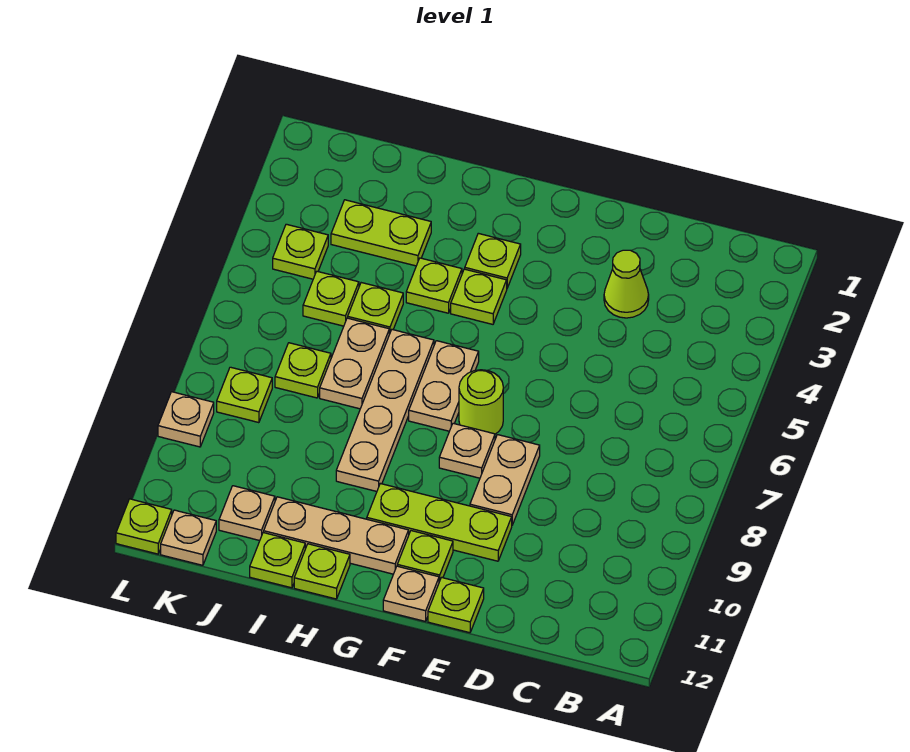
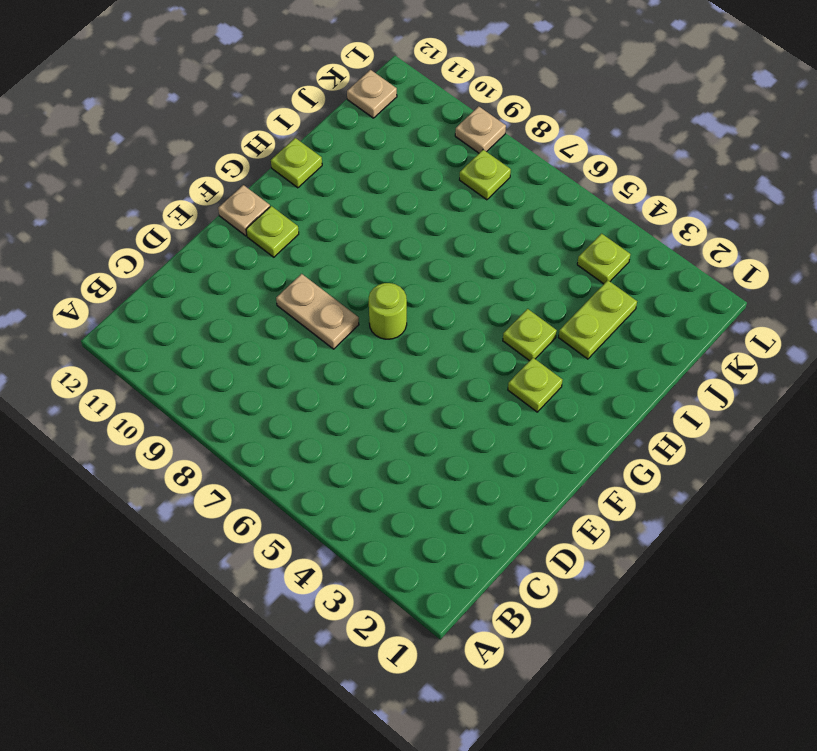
none -> lime cone D3 level 1
none -> lime plate E10:G10 level 1
none -> lime plate E12 level 1

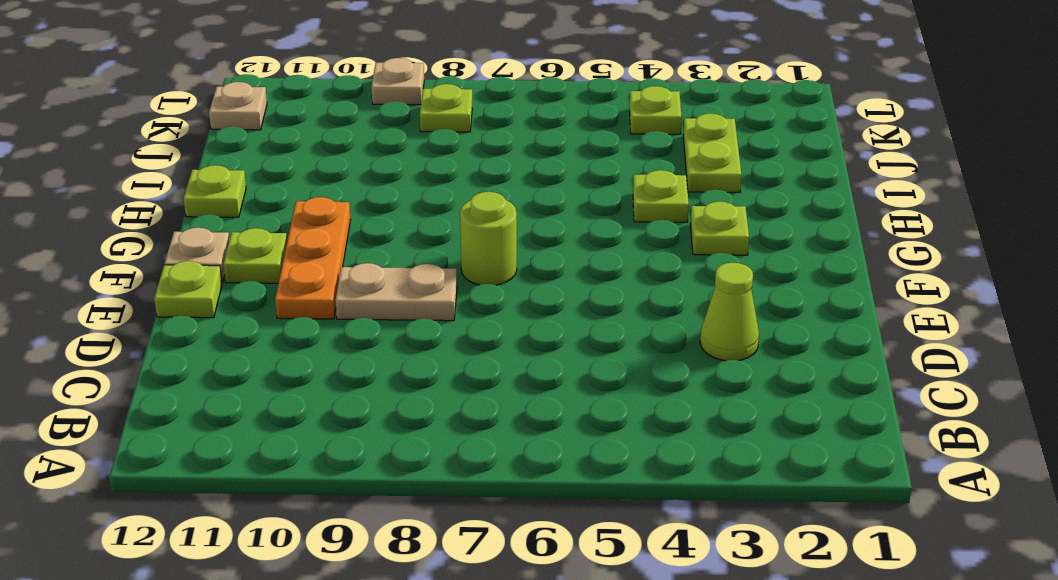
orange plate E10:G10 level 1 -> lime plate E10:G10 level 1
none -> tan plate F8 level 1
none -> lime plate G4 level 1
none -> tan plate G6:G7 level 1

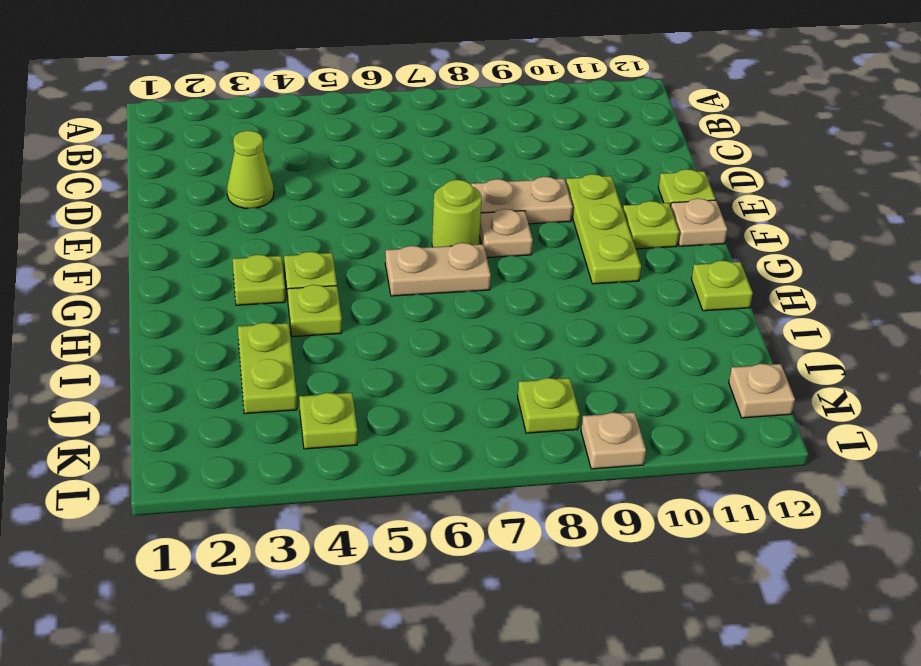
none -> tan plate G11:I11 level 1
none -> tan plate H6:H9 level 1
none -> lime plate I5 level 1

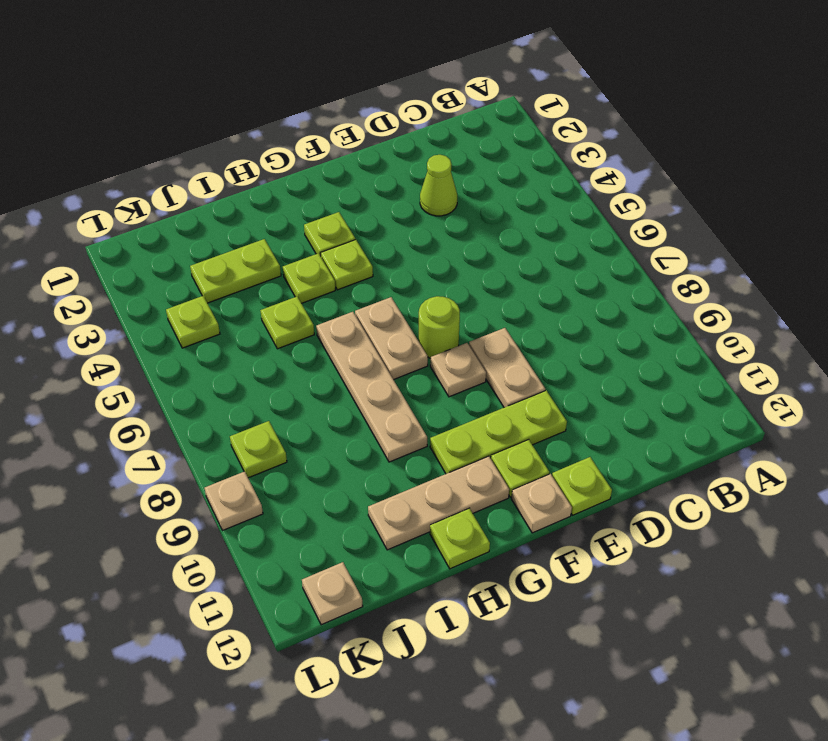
none -> tan plate I6:I7 level 1
none -> lime plate I12 level 1
none -> lime plate J5 level 1

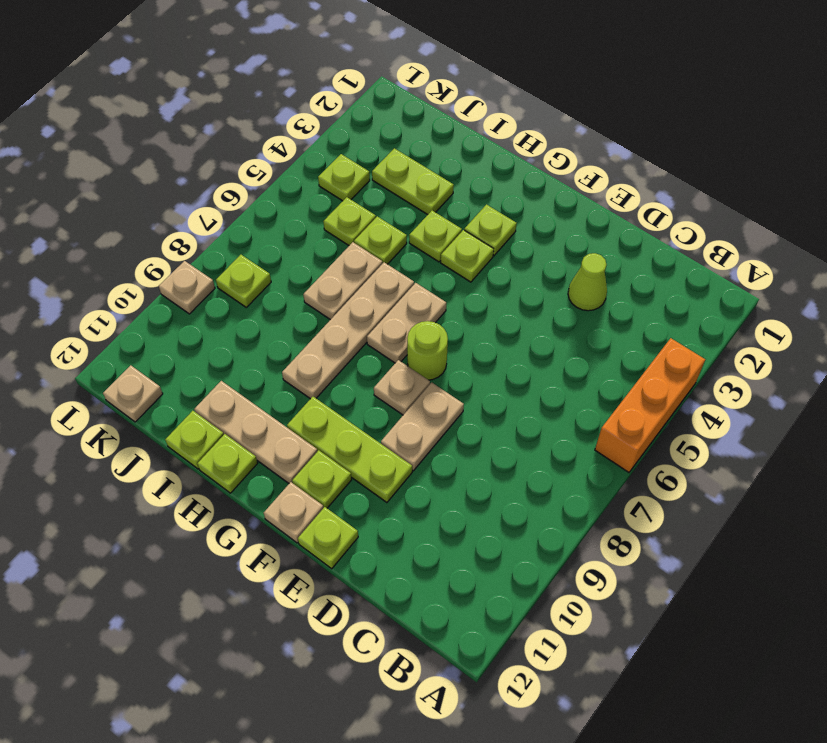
orange brick A4:A6 level 1 -> none
none -> lime plate J7 level 1
none -> tan plate J11 level 1
none -> lime plate L12 level 1

